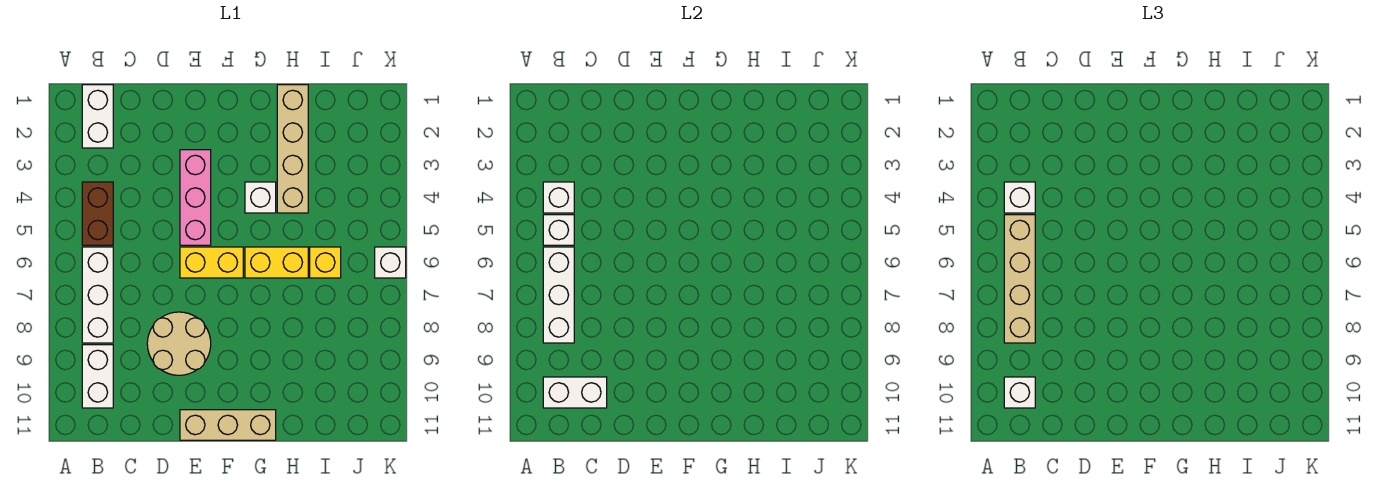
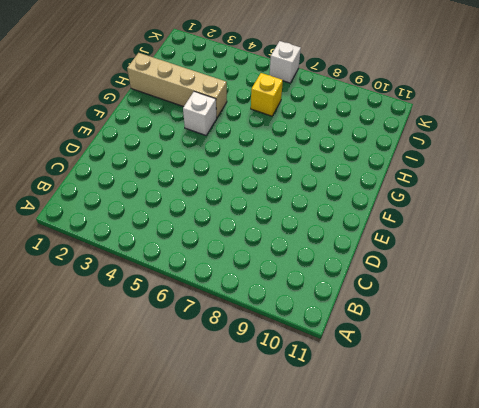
none -> white brick B1:B2 level 1
none -> brown brick B4:B5 level 1
none -> white brick B6:B8 level 1

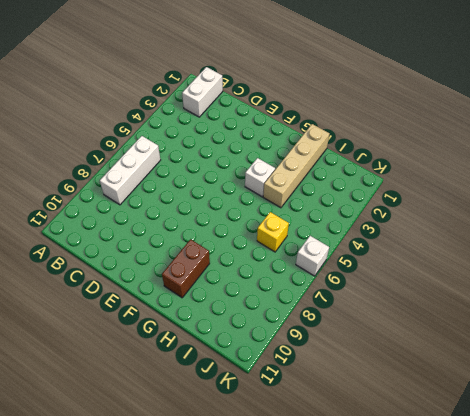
brown brick G9:G10 level 1 -> brown brick B4:B5 level 1
none -> white brick B9:B10 level 1
none -> tan round brick D8:E9 level 1
none -> pink brick E3:E5 level 1

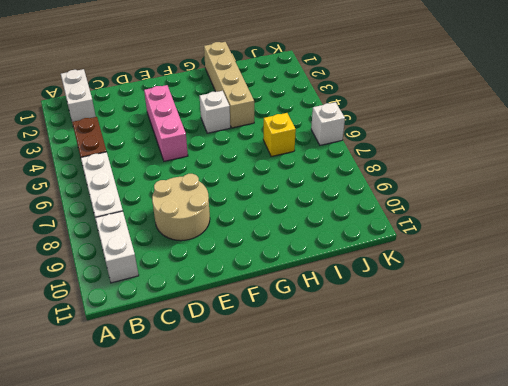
none -> yellow brick E6:F6 level 1
none -> tan brick E11:G11 level 1
none -> yellow brick G6:H6 level 1

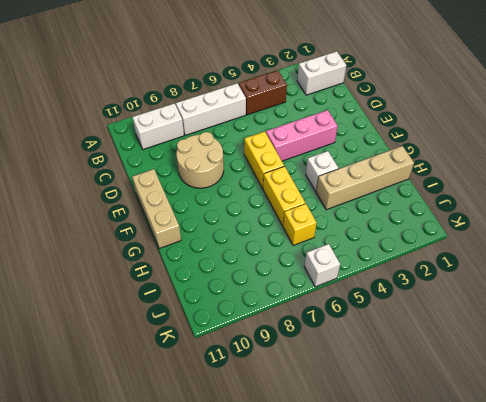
none -> white brick B4 level 2
none -> white brick B5 level 2
none -> white brick B6:B8 level 2

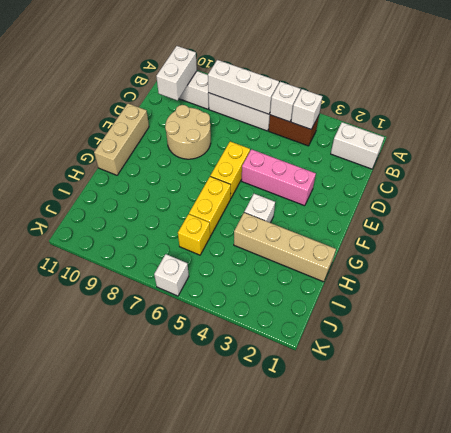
none -> white brick B4 level 3
none -> tan brick B5:B8 level 3
none -> white brick B10 level 3

